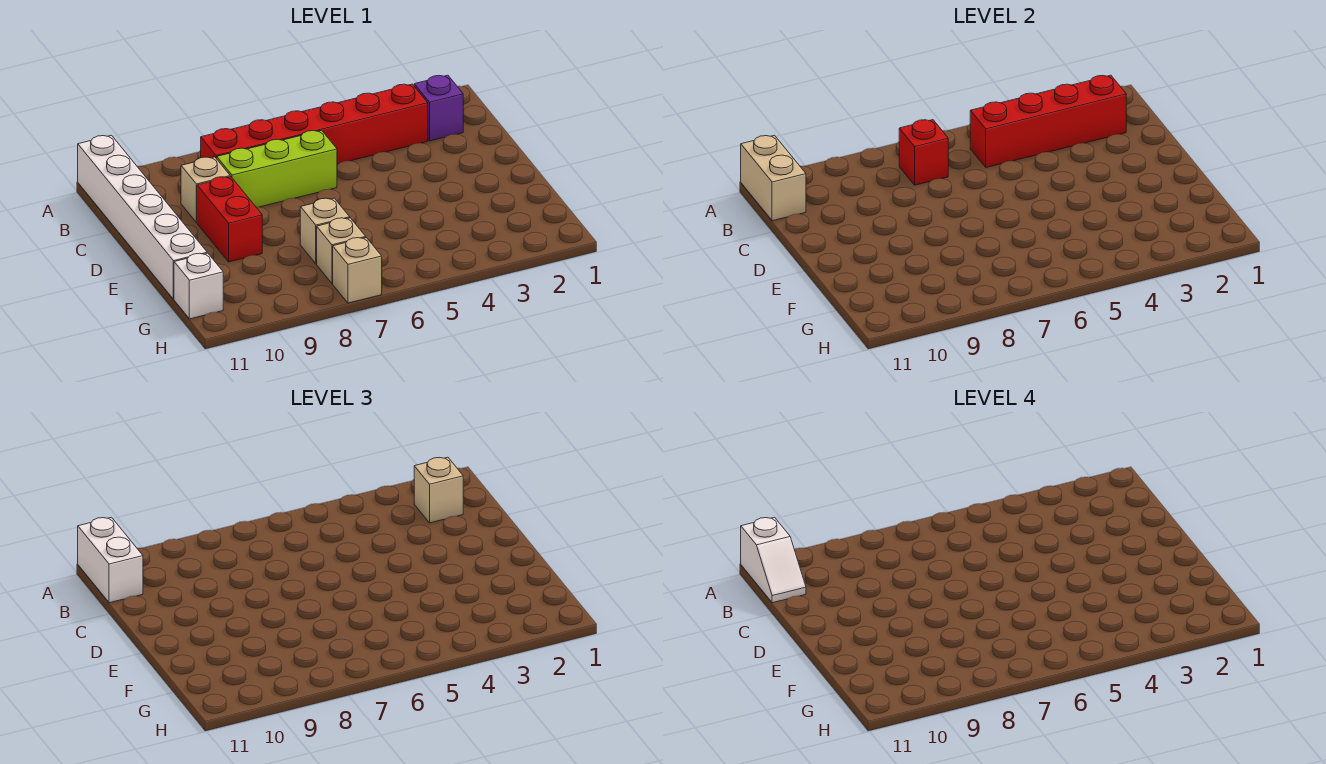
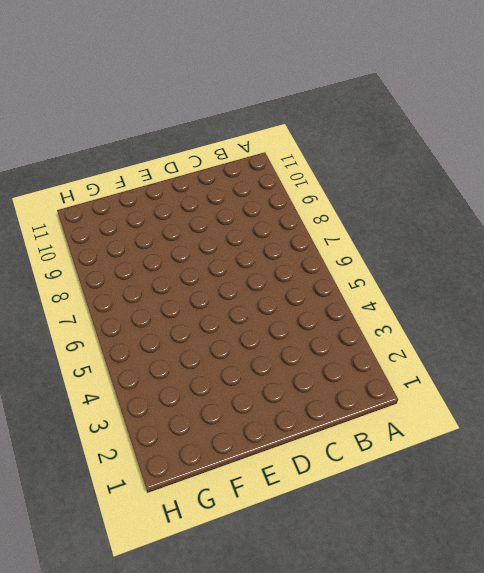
none -> white brick A11:F11 level 1
none -> purple brick B2 level 1
none -> red brick B3:B8 level 1

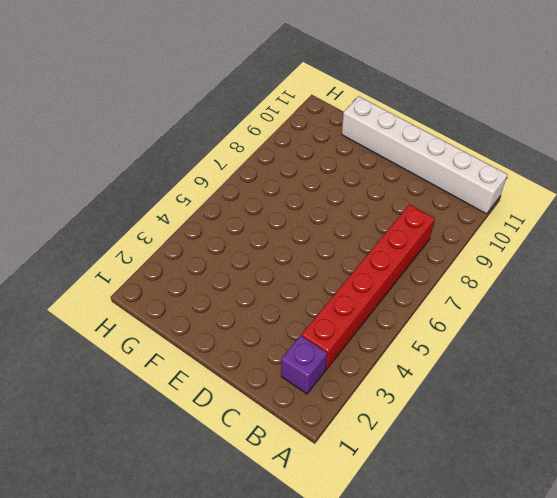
none -> lime brick C6:C8 level 1
none -> tan brick C9 level 1
none -> red brick D9:E9 level 1

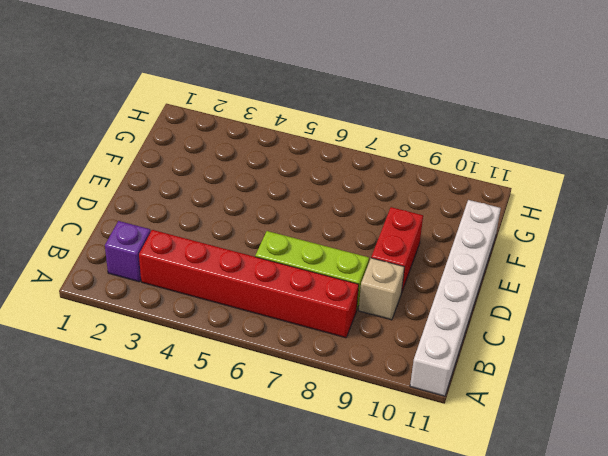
none -> tan brick F7 level 1
none -> tan brick G7 level 1
none -> white brick G11 level 1

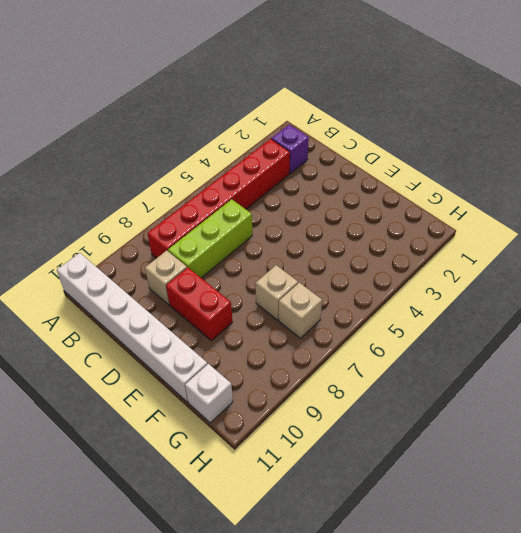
none -> tan brick H7 level 1
none -> tan brick A11:B11 level 2
none -> red brick B2:B5 level 2

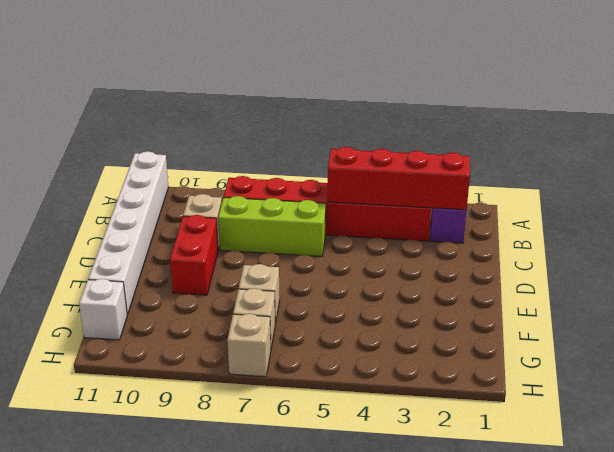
none -> tan brick A11:B11 level 2
none -> red brick B7 level 2
none -> white brick A11:B11 level 3

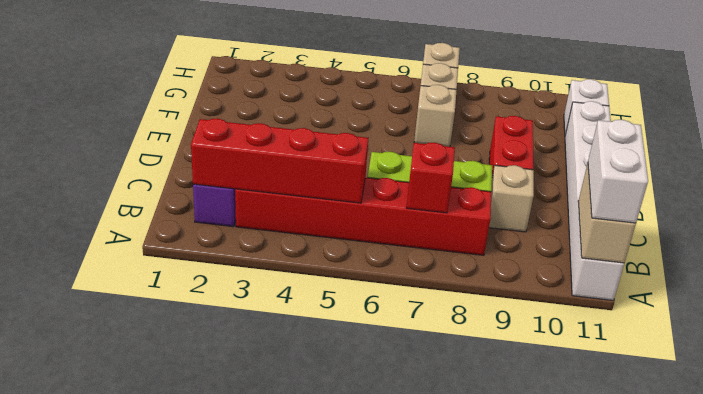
none -> tan brick B2 level 3
none -> white slope A11:B11 level 4 top A

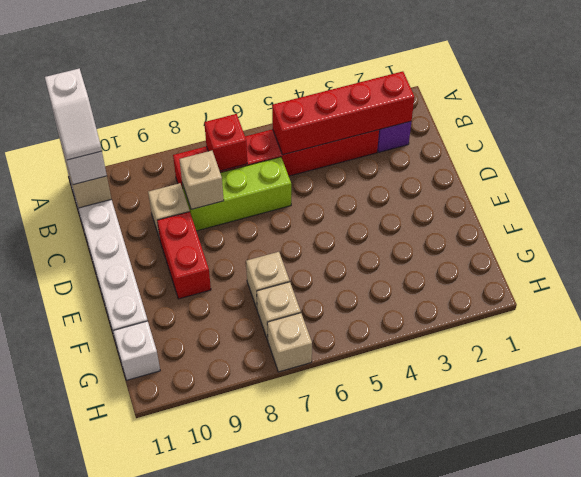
tan brick C8 level 2 -> tan brick B2 level 3

